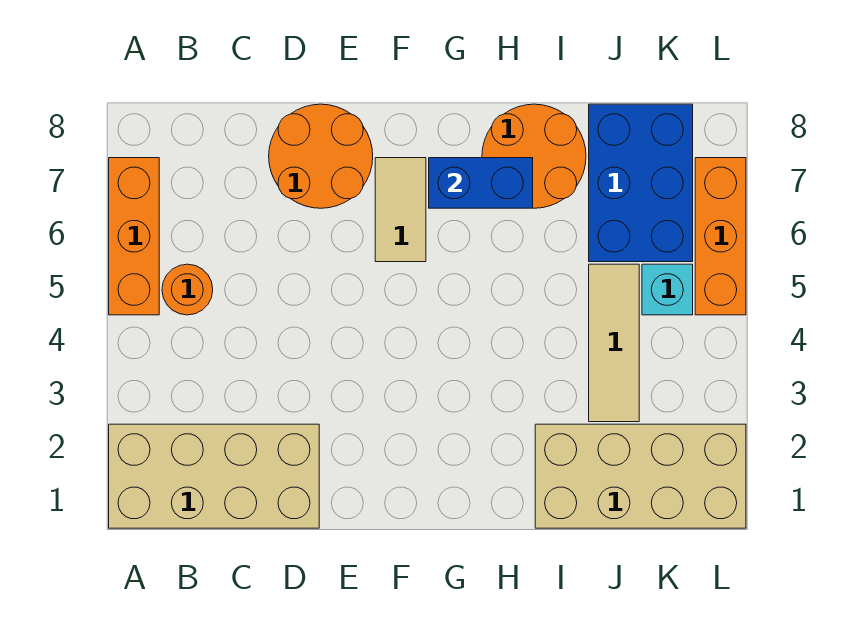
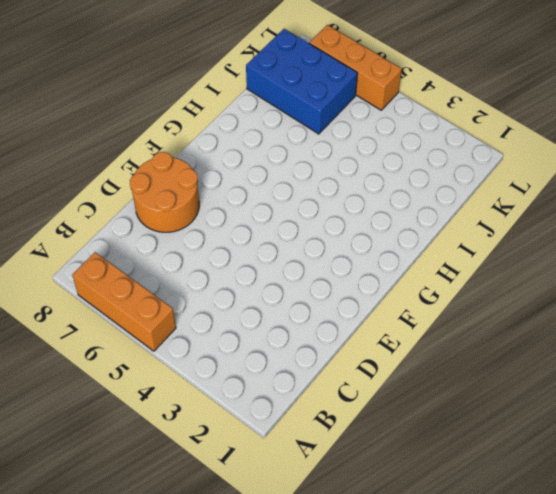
none -> tan brick A1:D2 level 1
none -> orange round brick B5 level 1
none -> tan tile F6:F7 level 1

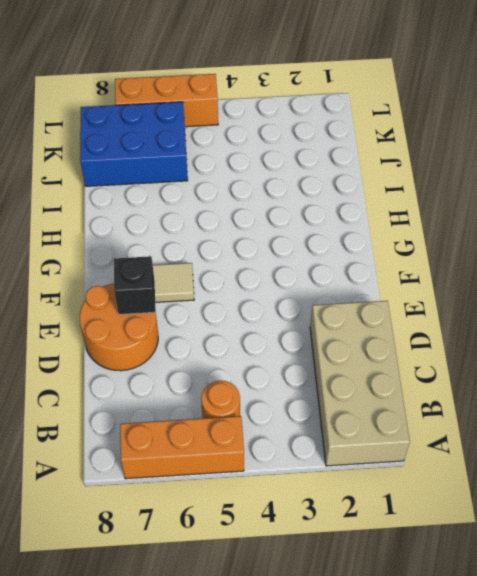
black brick E7 level 2 -> none
none -> orange round brick H7:I8 level 1
none -> tan brick I1:L2 level 1
none -> tan tile J3:J5 level 1

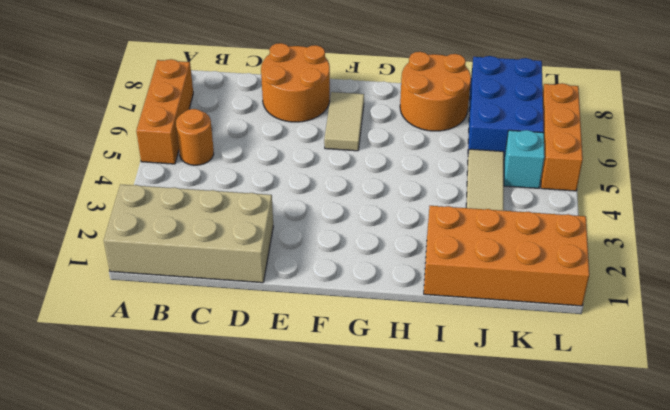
orange brick I1:L2 level 1 -> tan brick I1:L2 level 1
none -> blue brick G7:H7 level 2

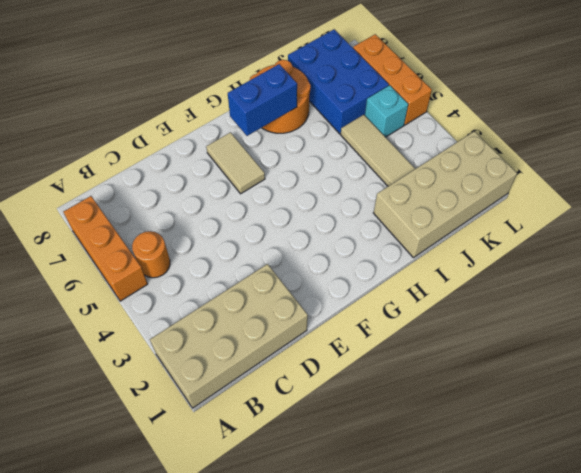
none -> orange round brick D7:E8 level 1

